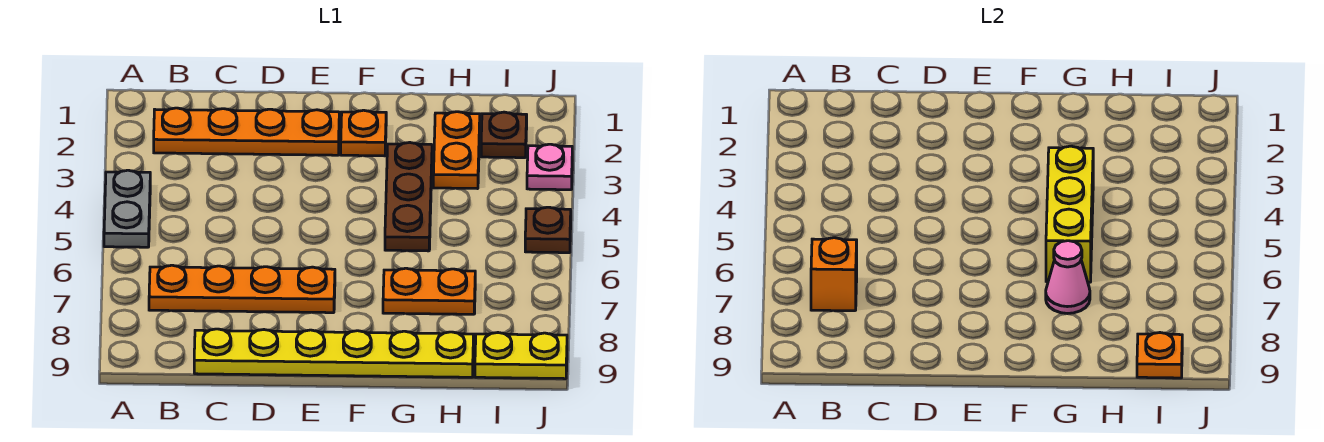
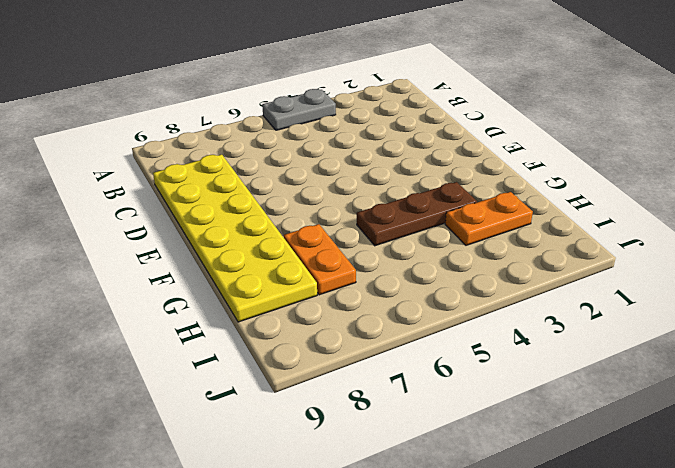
yellow plate C8:H9 level 1 -> yellow plate C9:H9 level 1
none -> orange plate B2:E2 level 1
none -> orange plate B7:E7 level 1
none -> orange plate F2 level 1

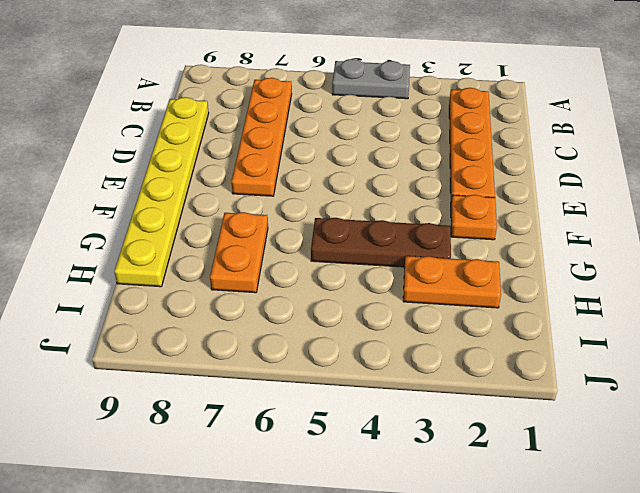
none -> brown plate I2 level 1
none -> yellow plate I9:J9 level 1
none -> pink plate J3 level 1

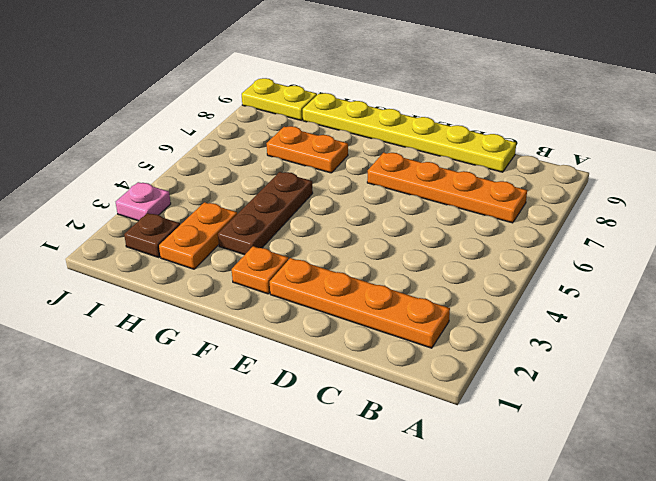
none -> grey plate A4:A5 level 1
none -> brown plate J5 level 1
none -> orange brick B7 level 2

